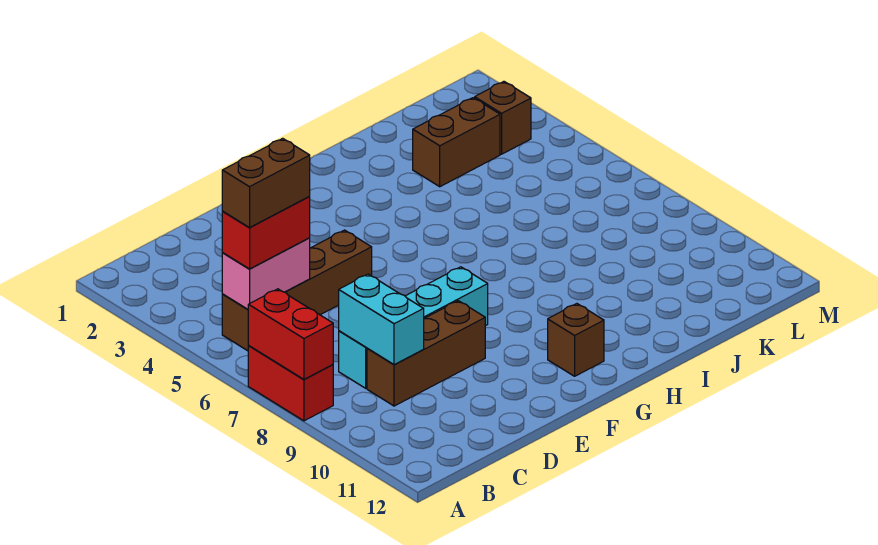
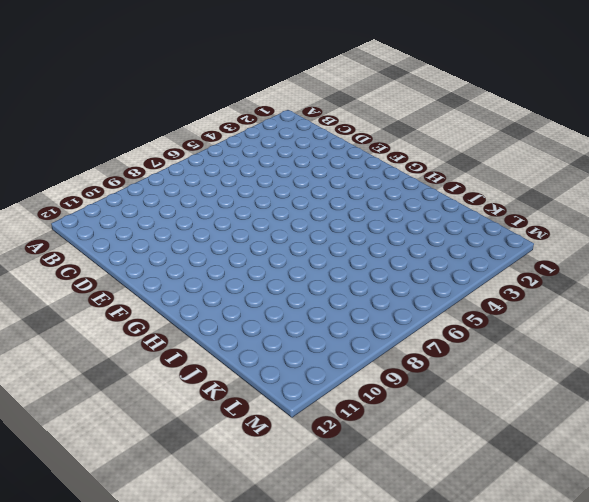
none -> red brick A7:A8 level 1
none -> brown brick B5:E5 level 1
none -> cyan brick C8:F8 level 1

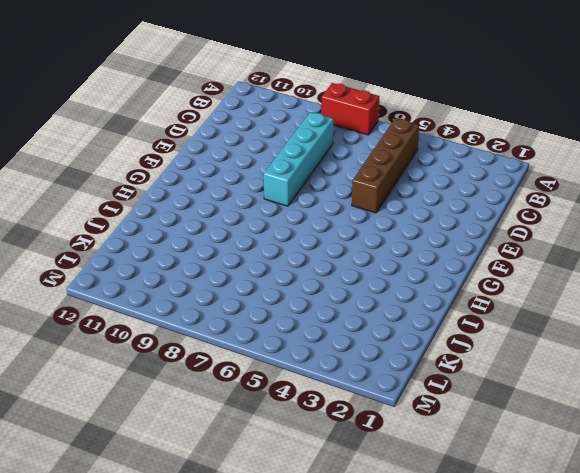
none -> brown brick C9:E9 level 1
none -> brown brick G11 level 1
none -> brown brick J3:K3 level 1

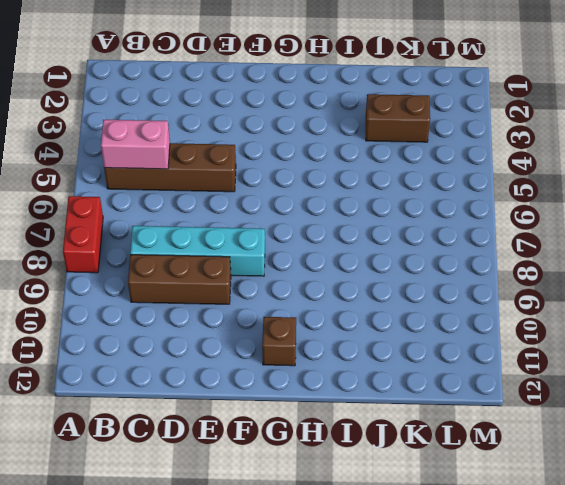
none -> brown brick L3 level 1
none -> red brick A7:A8 level 2
none -> cyan brick C8:C9 level 2

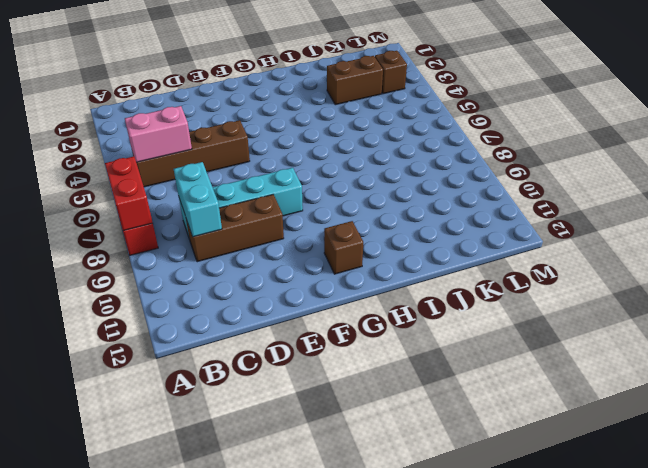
none -> red brick B5:C5 level 3
none -> brown brick B5:C5 level 4

